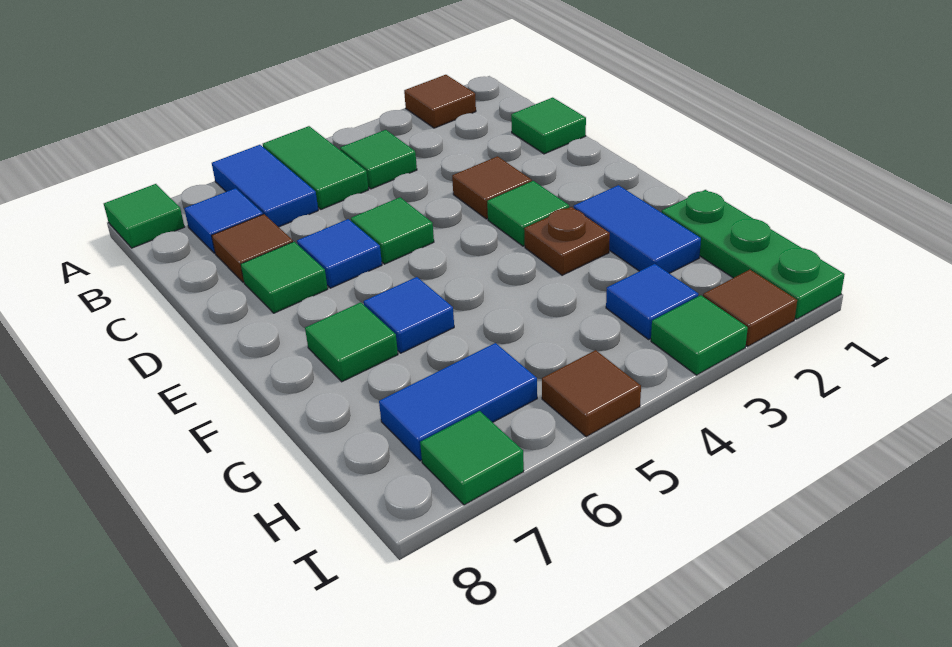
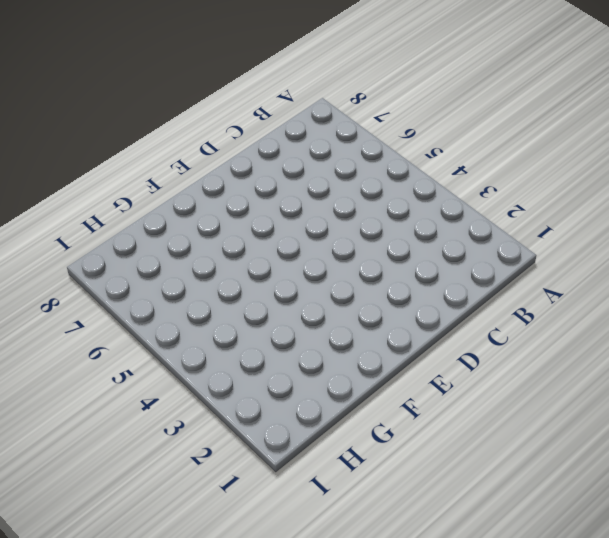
none -> brown tile A2 level 1
none -> green tile A5:B5 level 1
none -> blue tile A6:B6 level 1

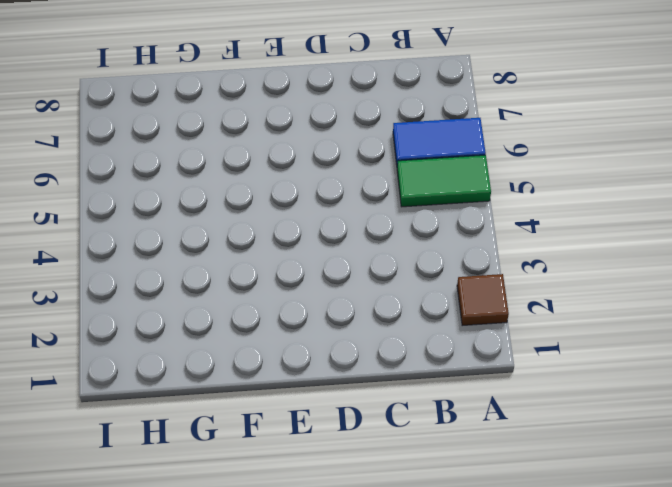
none -> green tile A8 level 1
none -> green tile B4 level 1
none -> blue tile B7 level 1

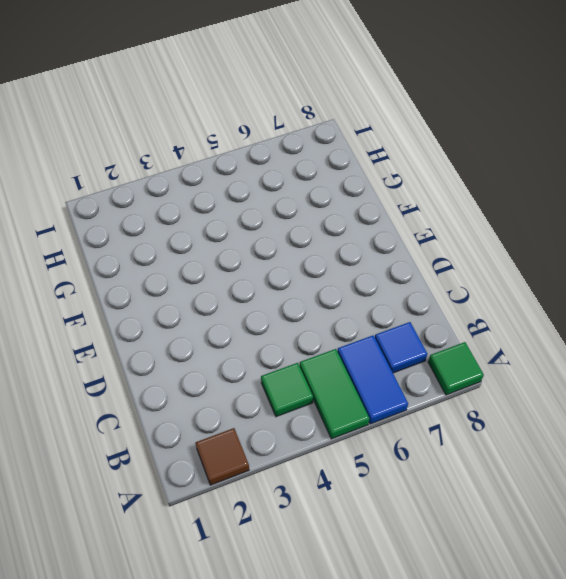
none -> green tile C1 level 1
none -> brown tile C7 level 1
none -> brown tile D3 level 1

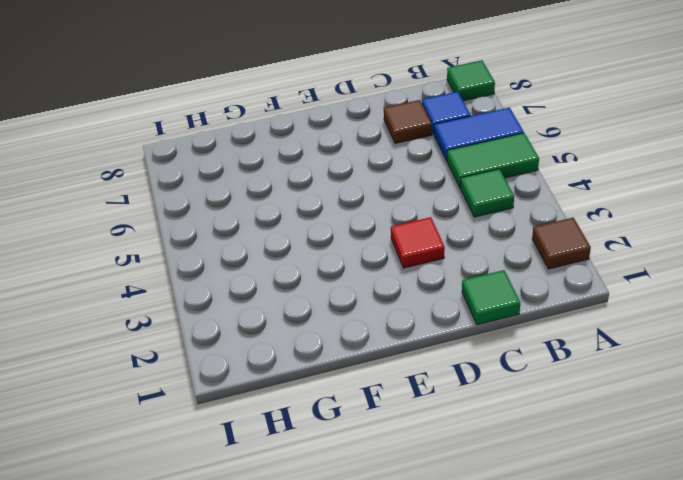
red tile D3 level 1 -> brown tile D3 level 1
none -> green tile D5 level 1
none -> blue tile D6 level 1
none -> green tile D7 level 1

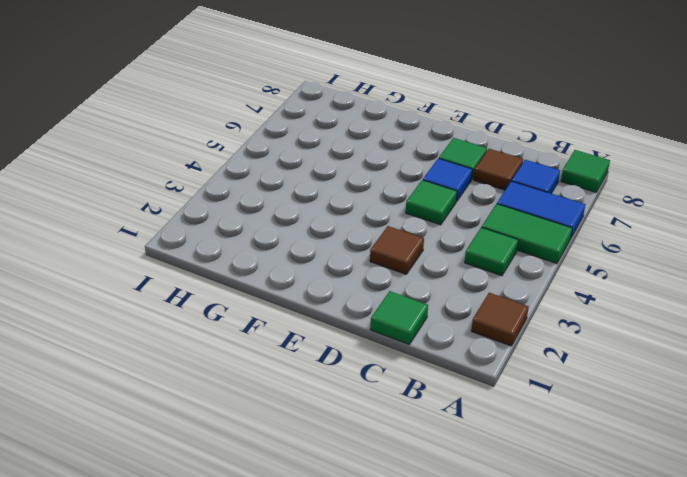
none -> green tile E3 level 1
none -> blue tile F2:G2 level 1
none -> brown plate F3 level 1

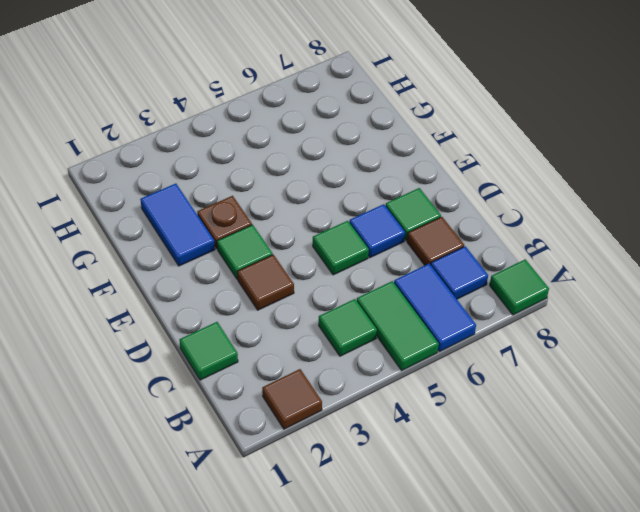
none -> blue tile F6 level 1
none -> green tile F7 level 1
none -> green plate G1:I1 level 1

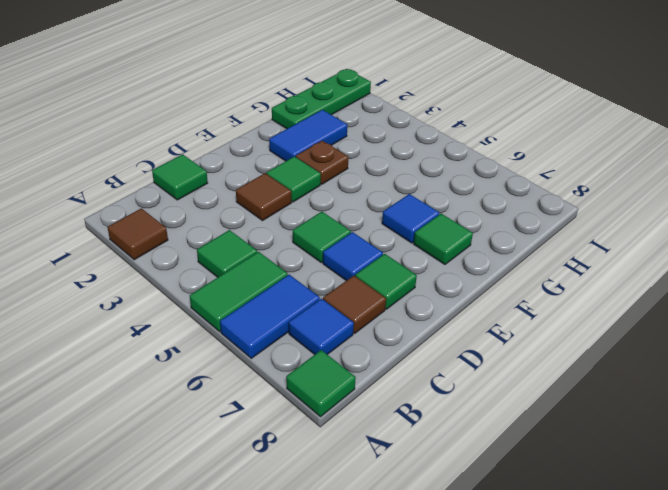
none -> blue tile H3 level 1
none -> blue tile H6:H7 level 1
none -> brown tile I2 level 1

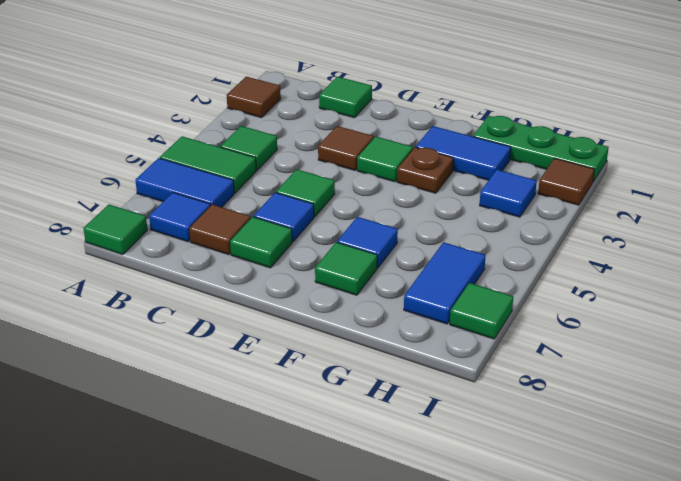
none -> green tile I3 level 1
none -> brown tile I5 level 1

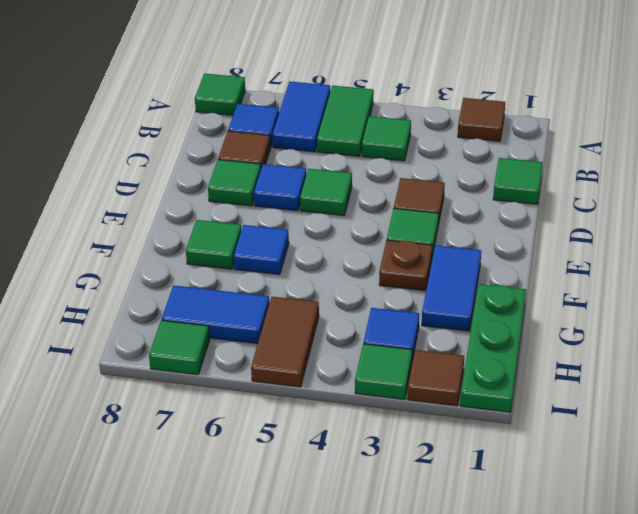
brown tile H5:I5 level 1 -> brown tile I5 level 1

